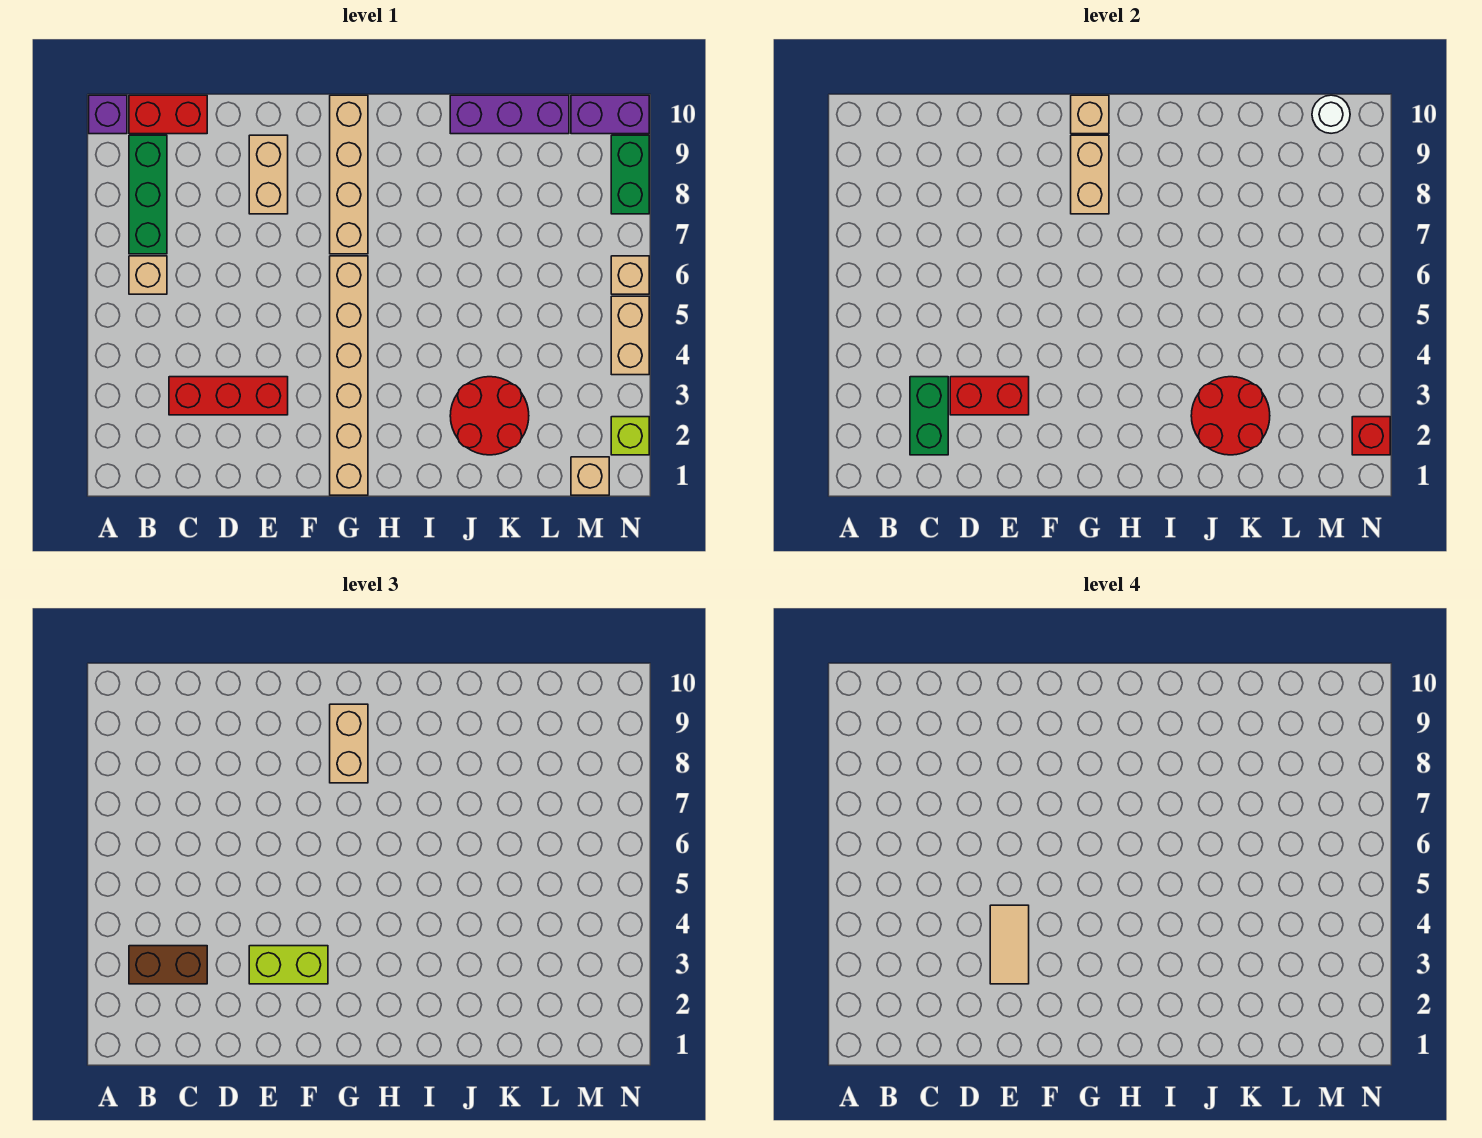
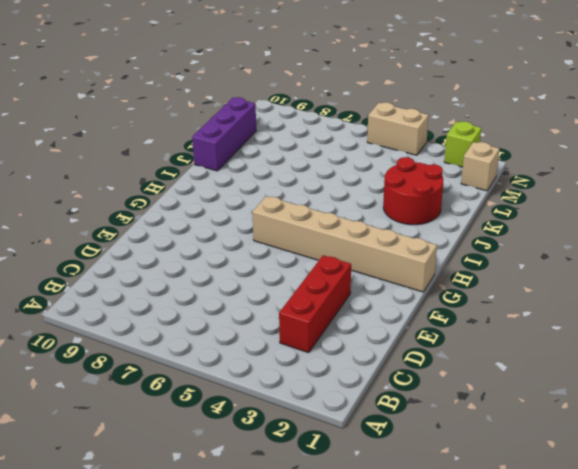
none -> purple brick A10 level 1
none -> tan brick B6 level 1
none -> green brick B7:B9 level 1

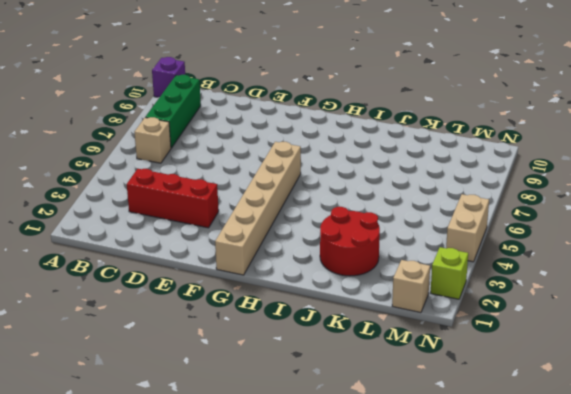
none -> red brick B10:C10 level 1
none -> tan brick E8:E9 level 1
none -> tan brick G7:G10 level 1

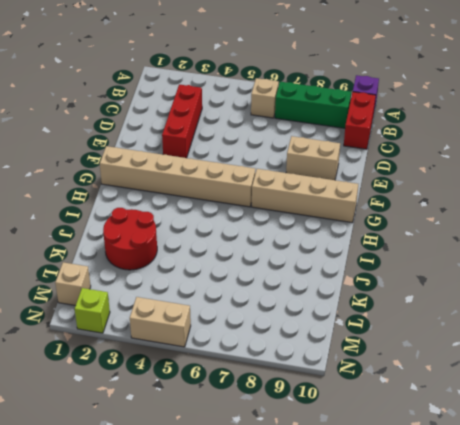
none -> purple brick J10:L10 level 1
none -> purple brick M10:N10 level 1
none -> tan brick N6 level 1

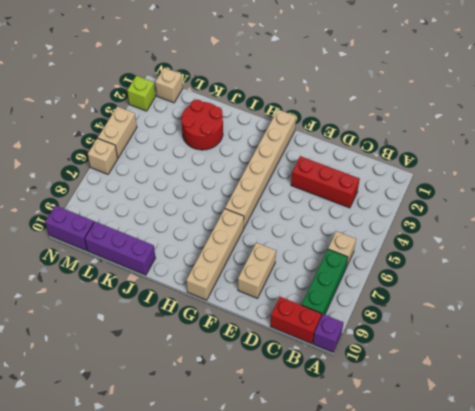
none -> green brick N8:N9 level 1
none -> green brick C2:C3 level 2
none -> red brick D3:E3 level 2

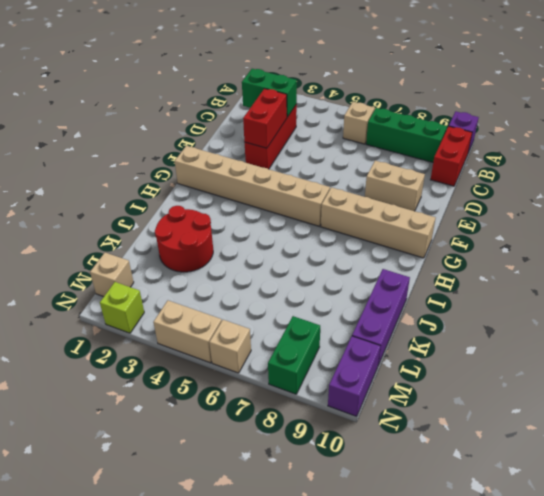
green brick M8:N8 level 1 -> green brick N8:N9 level 1
none -> tan brick G8:G9 level 2
none -> tan brick G10 level 2
none -> red round brick J2:K3 level 2

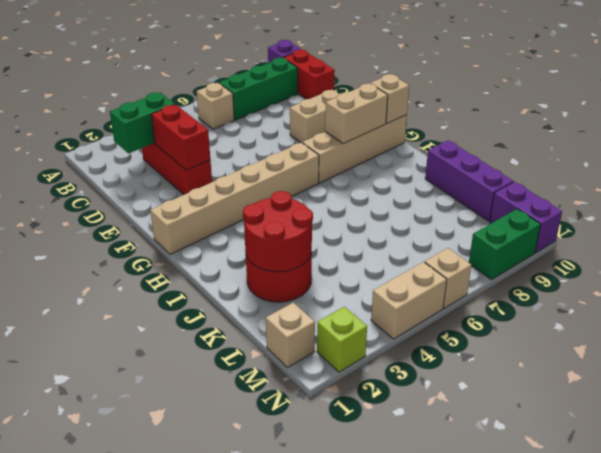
none -> white round brick M10 level 2
none -> red brick N2 level 2
none -> brown brick B3:C3 level 3

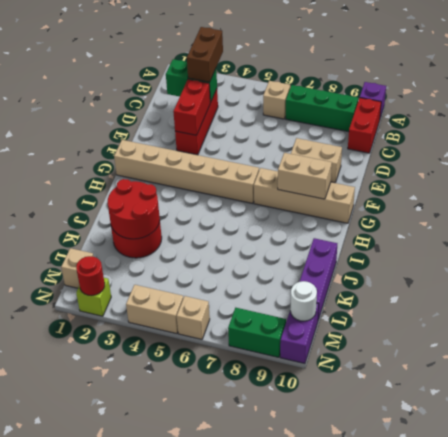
red round brick N2 level 2 -> red brick N2 level 2
none -> tan brick G10 level 2
none -> lime brick E3:F3 level 3
none -> tan brick G8:G9 level 3

